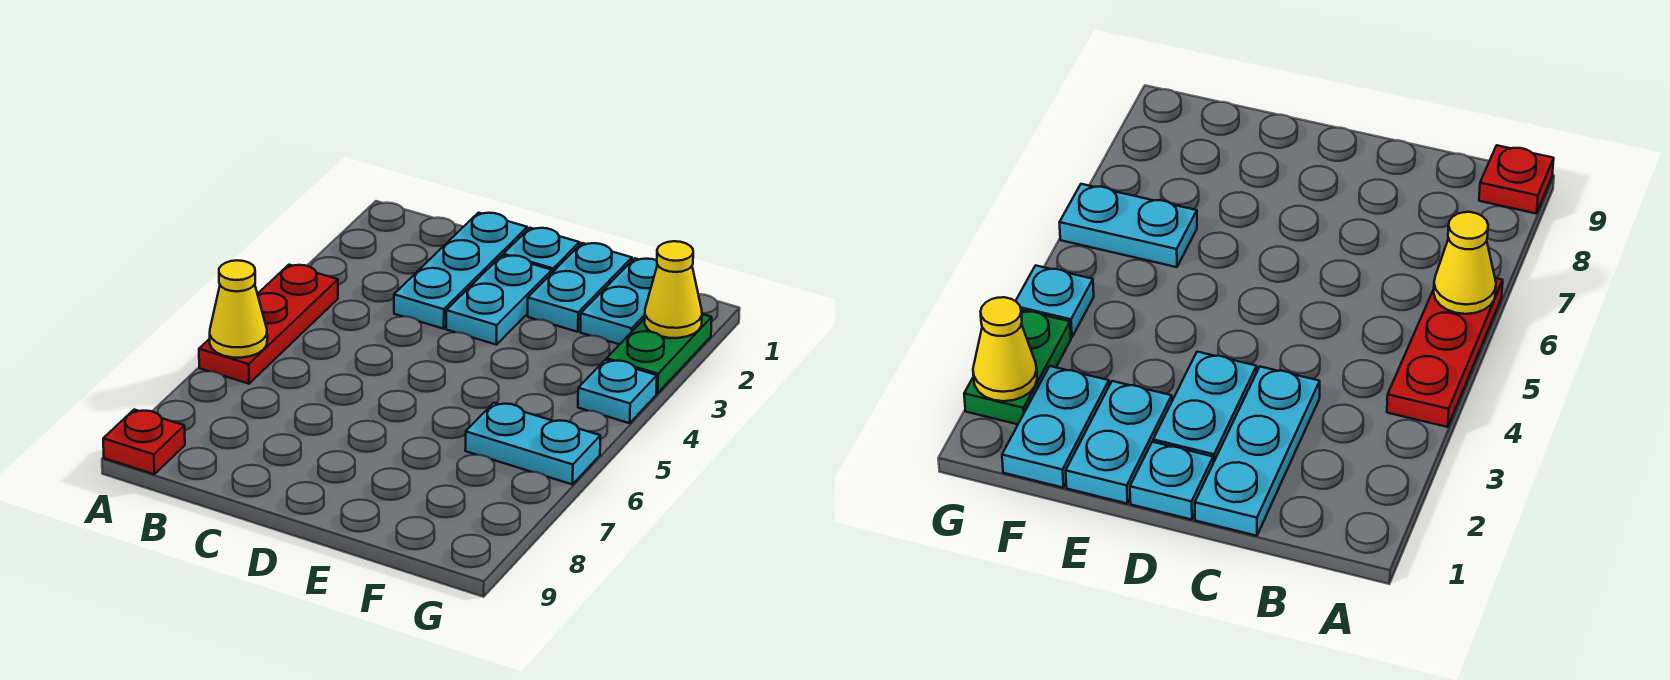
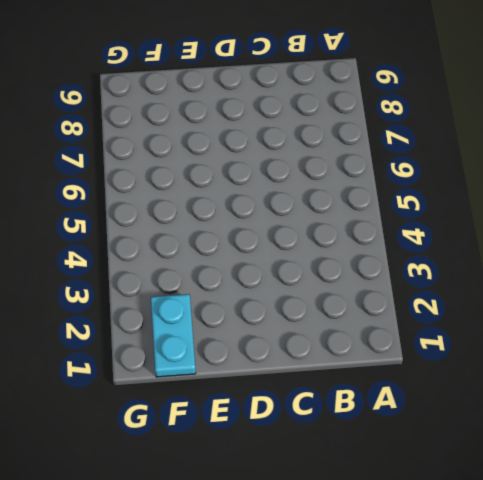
none -> red plate A4:A6 level 1
none -> red plate A9 level 1
none -> cyan plate C1:C3 level 1

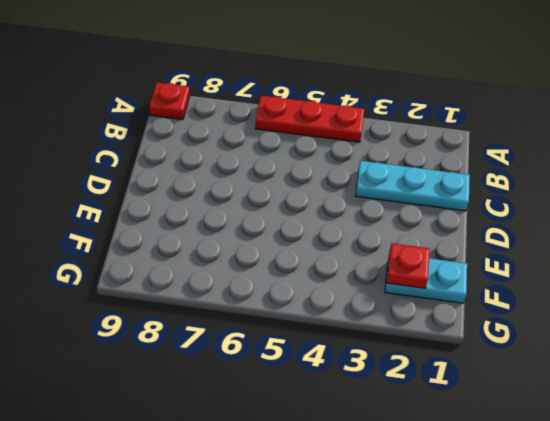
red plate F2 level 2 -> none
none -> cyan plate D1 level 1
none -> cyan plate D2:D3 level 1
none -> cyan plate E1:E2 level 1

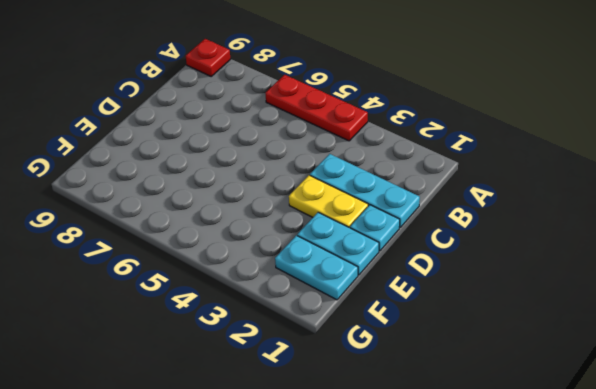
yellow plate D2:D3 level 1 -> cyan plate D2:D3 level 1
none -> cyan plate F6:G6 level 1
none -> green plate G2:G3 level 1
none -> cyan plate G4 level 1

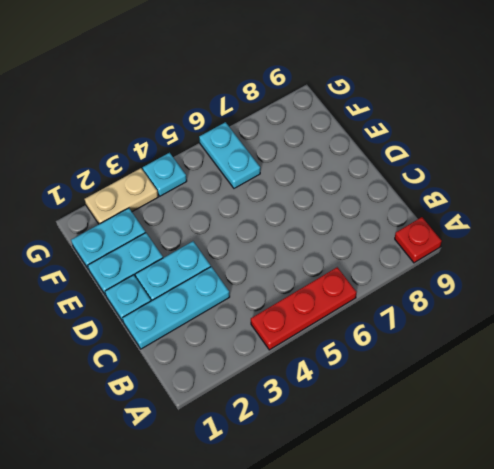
tan plate G2:G3 level 1 -> green plate G2:G3 level 1
none -> yellow cone A6 level 2
none -> yellow cone G2 level 2

